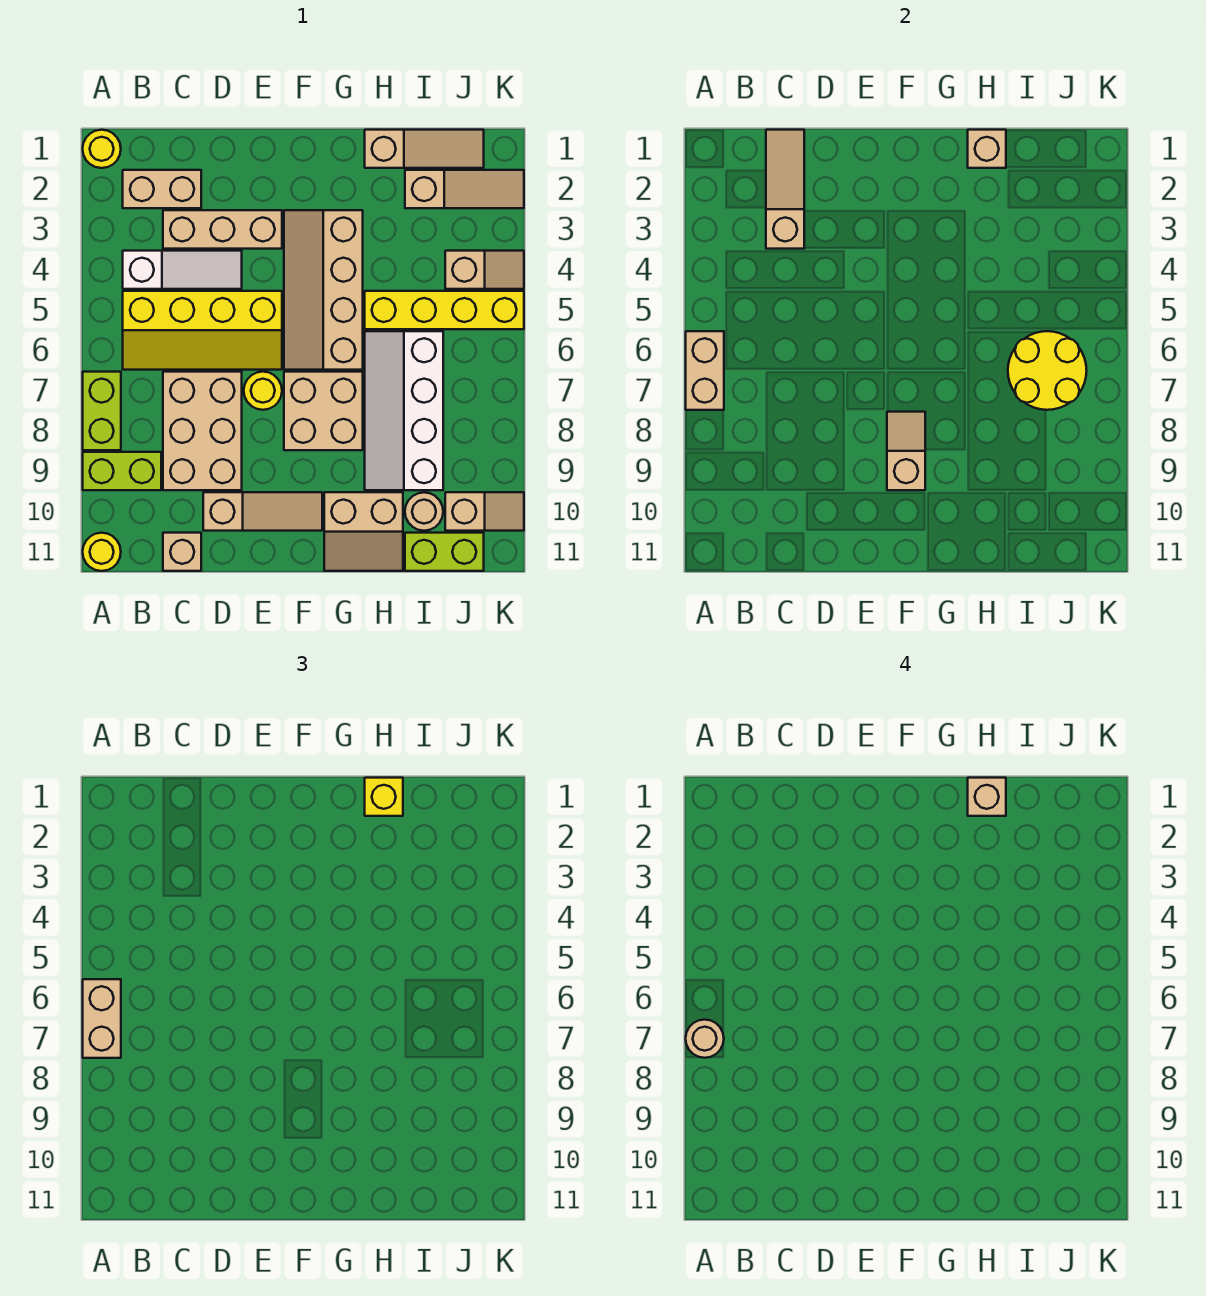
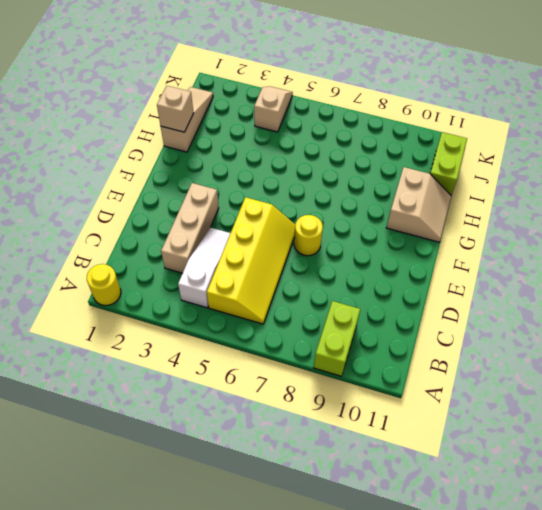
none -> lime brick A7:A8 level 1
none -> yellow round brick A11 level 1
none -> tan brick B2:C2 level 1
none -> tan brick C7:D9 level 1

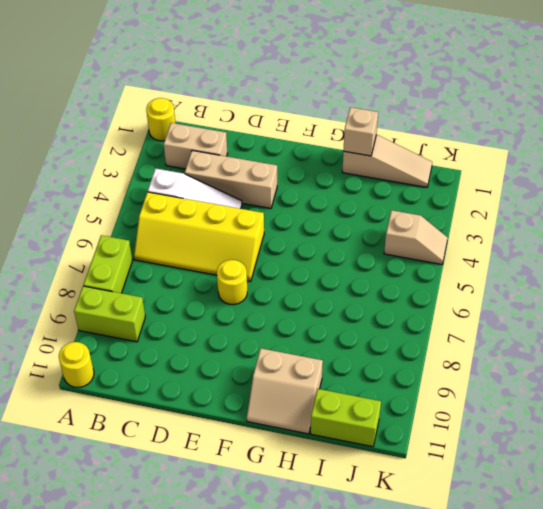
none -> tan brick C7:D9 level 1
none -> tan brick C11 level 1
none -> tan slope D10:F10 level 1 top D
none -> tan slope F3:G6 level 1 top G

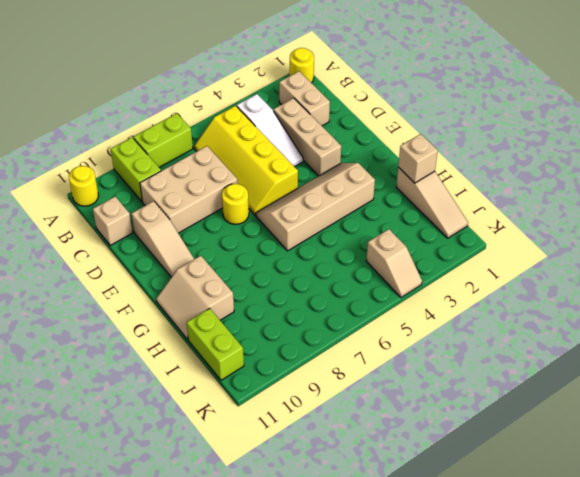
none -> tan brick F7:G8 level 1
none -> yellow brick H5:K5 level 1
none -> white slope H6:I9 level 1 top I
none -> tan slope I2:K2 level 1 top I

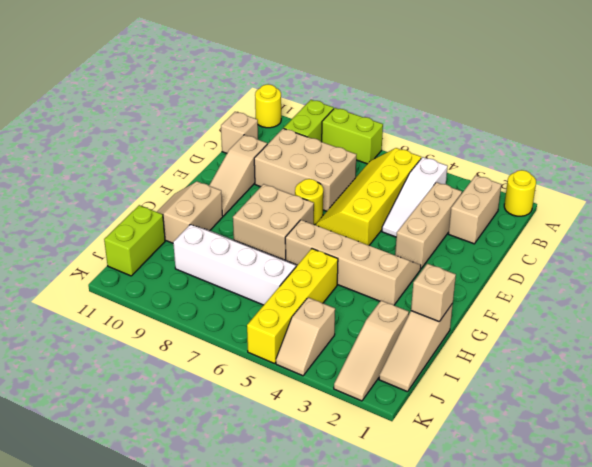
none -> tan round brick I10 level 1
none -> tan slope J10:K10 level 1 top J
none -> tan brick A6:A7 level 2
none -> tan slope C1:C3 level 2 top 3

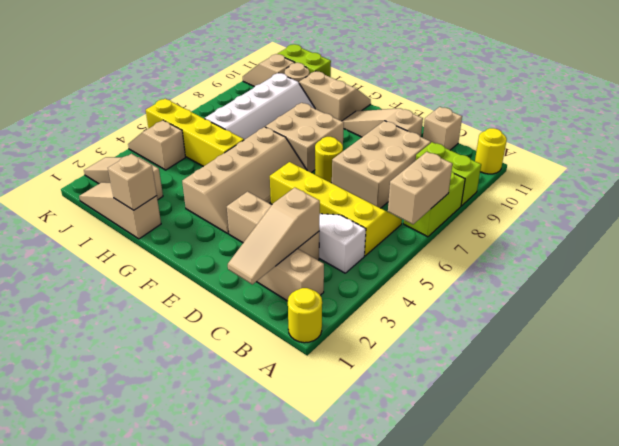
none -> tan slope F8:F9 level 2 top 9
none -> yellow round brick I6:J7 level 2
none -> tan brick A6:A7 level 3
none -> yellow brick H1 level 3

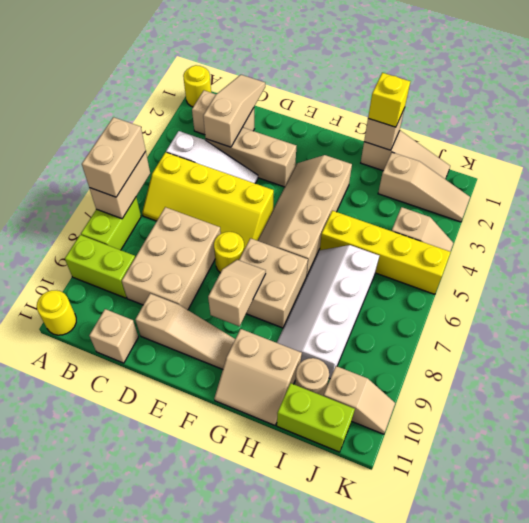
none -> yellow round brick I6:J7 level 2
none -> tan round brick A7 level 4
none -> tan brick H1 level 4

